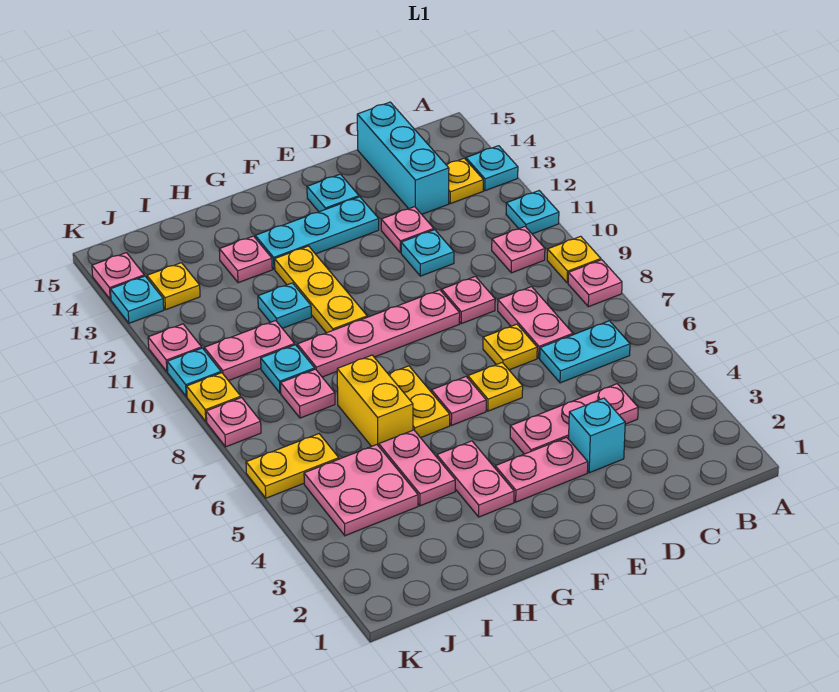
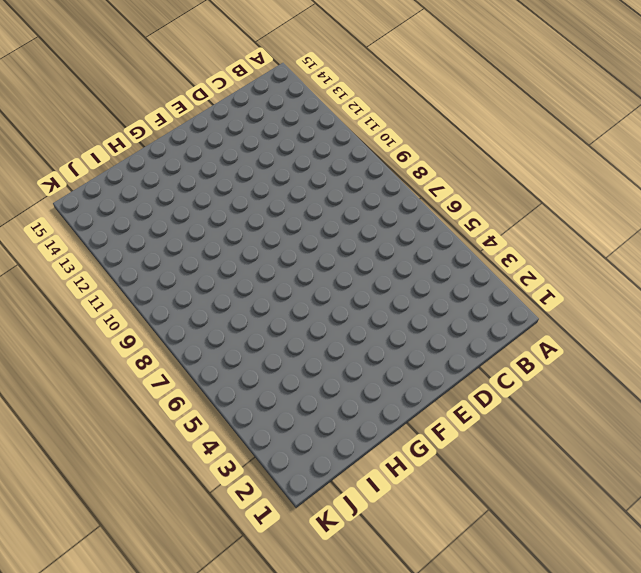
none -> pink plate A8 level 1
none -> yellow plate A9 level 1
none -> cyan plate A11 level 1
none -> cyan plate A13 level 1

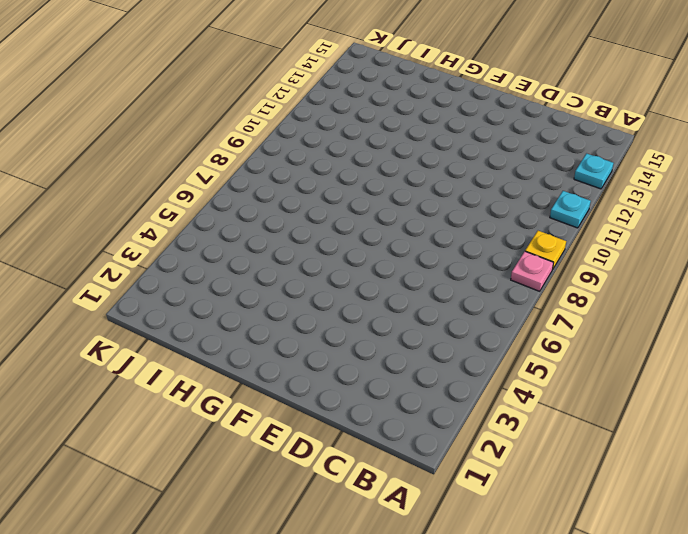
none -> cyan plate B6:C6 level 1
none -> pink plate B10 level 1
none -> yellow plate B13 level 1
none -> pink plate C4:E4 level 1

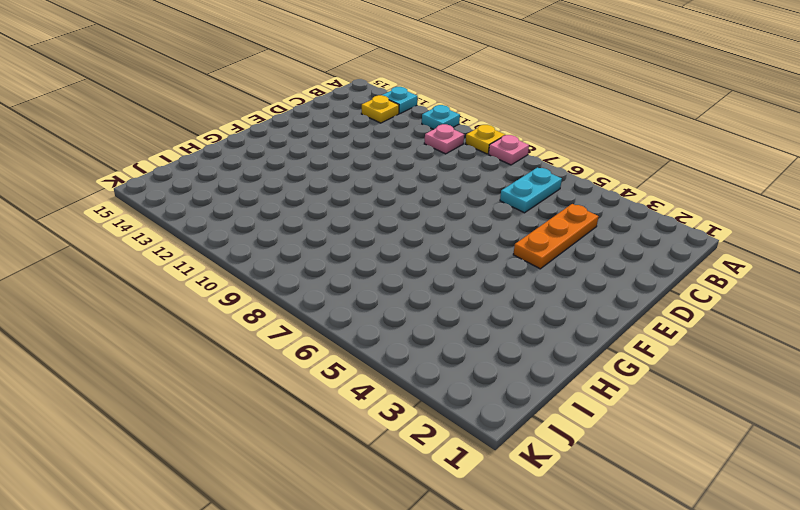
orange plate C4:E4 level 1 -> pink plate C4:E4 level 1
none -> pink plate C7:C8 level 1
none -> cyan brick C13:C15 level 1
none -> cyan brick D3 level 1
none -> yellow plate D7 level 1

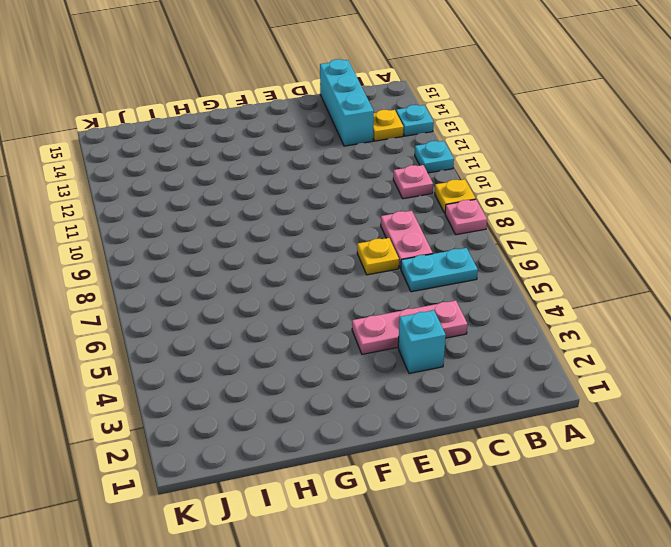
none -> pink plate D9 level 1
none -> cyan plate D11 level 1
none -> pink plate D12 level 1
none -> pink plate E3:F3 level 1

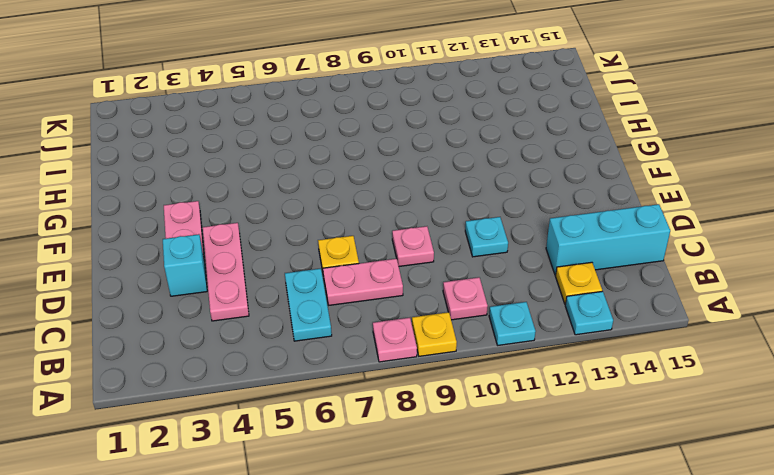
none -> pink plate D12 level 1
none -> yellow plate E6 level 1
none -> pink plate E9:H9 level 1
none -> cyan plate E13:G13 level 1

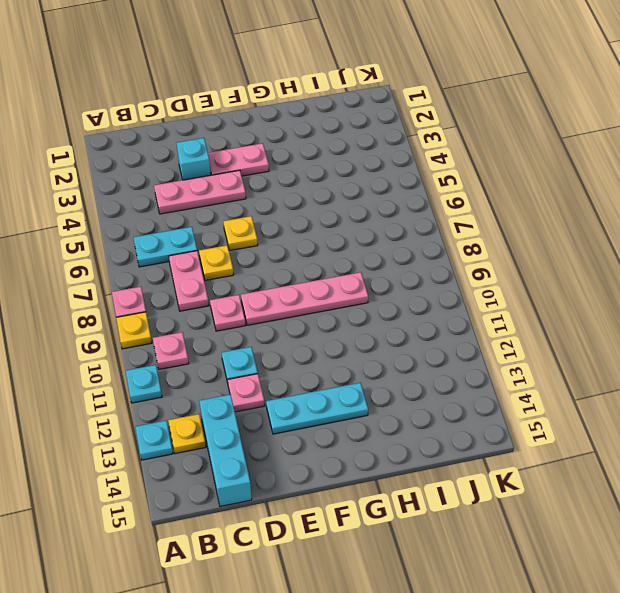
none -> cyan plate E14 level 1
none -> pink plate F6 level 1
none -> pink plate G3:G4 level 1
none -> yellow plate G6:G7 level 1

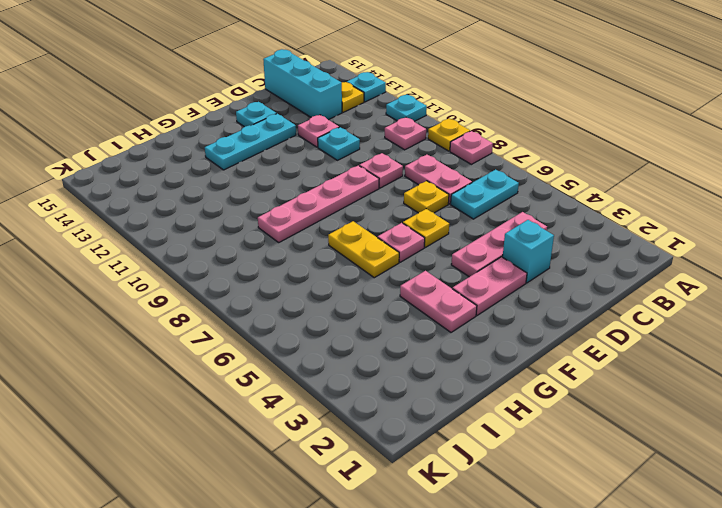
none -> yellow plate G10:G12 level 1
none -> pink plate H4:H5 level 1
none -> yellow brick H6:H7 level 1
none -> cyan plate H11 level 1

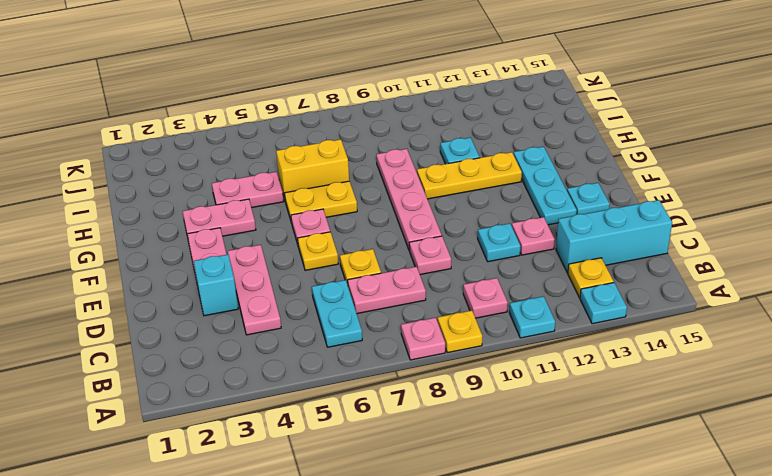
none -> pink plate H13 level 1
none -> pink plate I4:J5 level 1
none -> pink plate I8 level 1
none -> cyan plate I9 level 1

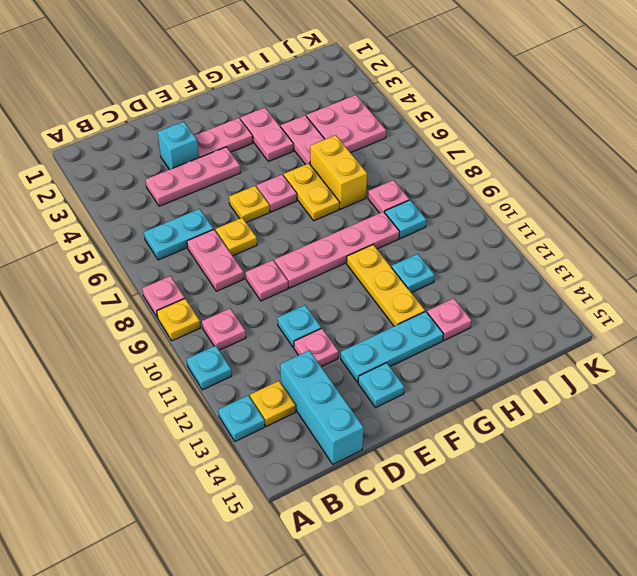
none -> pink plate I10:J10 level 1
none -> yellow plate J6:K6 level 1
none -> yellow plate J13 level 1
none -> pink plate K8 level 1

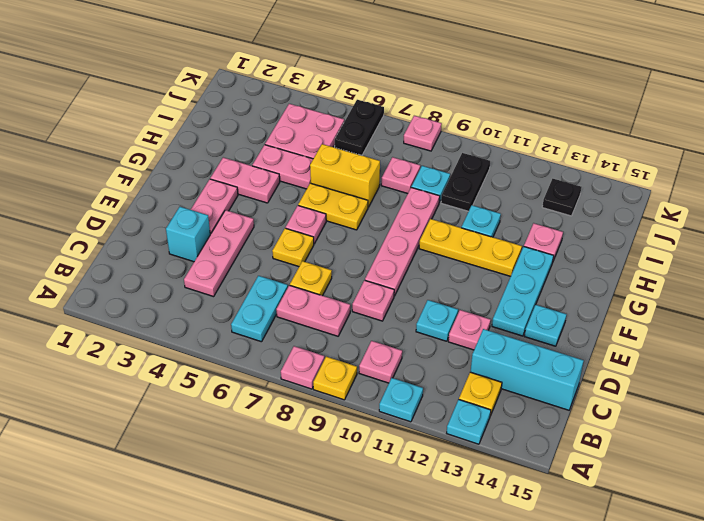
black plate I10:J10 level 1 -> pink plate I10:J10 level 1
black plate J6:K6 level 1 -> yellow plate J6:K6 level 1
black plate J13 level 1 -> yellow plate J13 level 1
none -> yellow plate K9 level 1
none -> cyan plate K10 level 1
none -> pink plate K11 level 1
none -> cyan plate K13 level 1

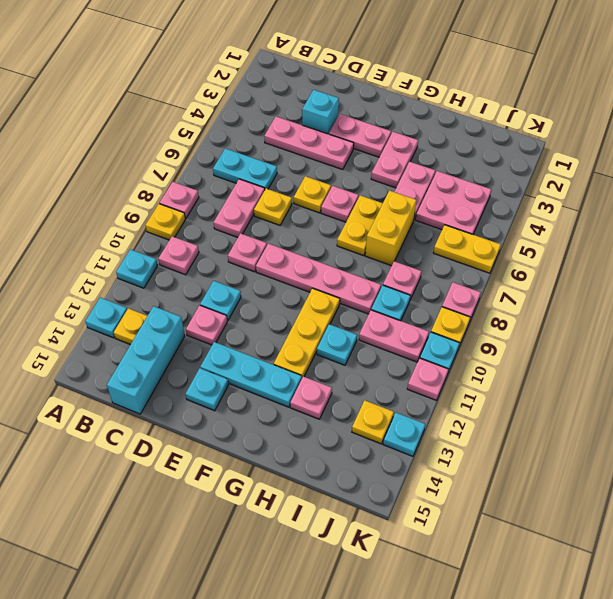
none -> pink plate K14 level 1

